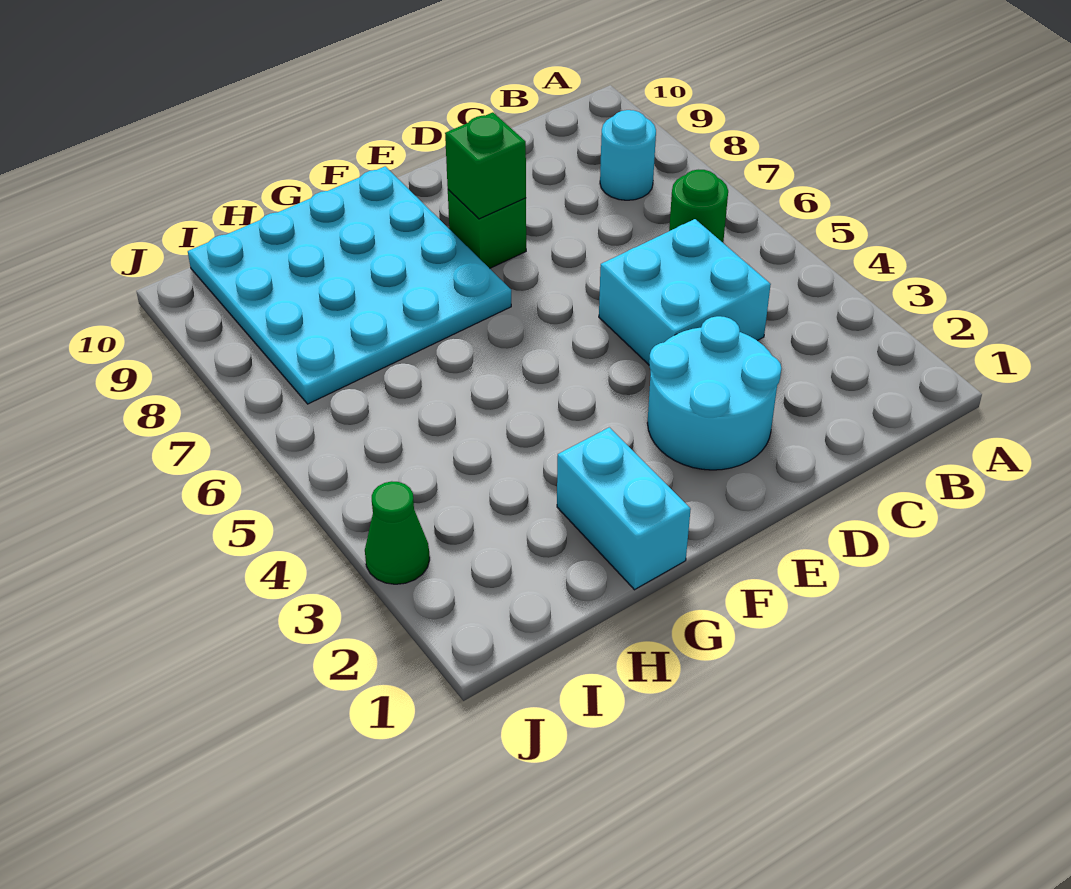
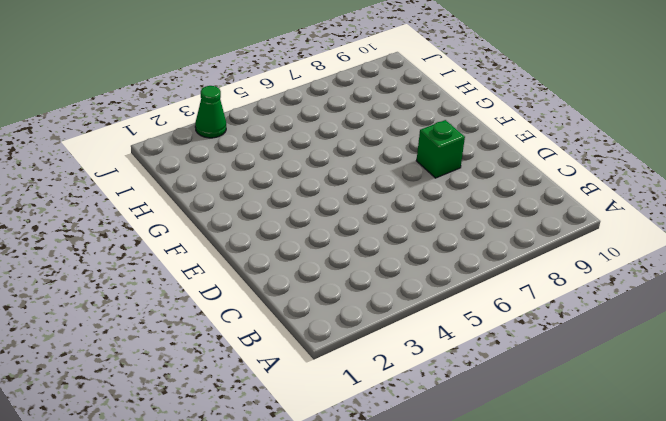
none -> green round brick B6 level 1
none -> cyan round brick B8 level 1

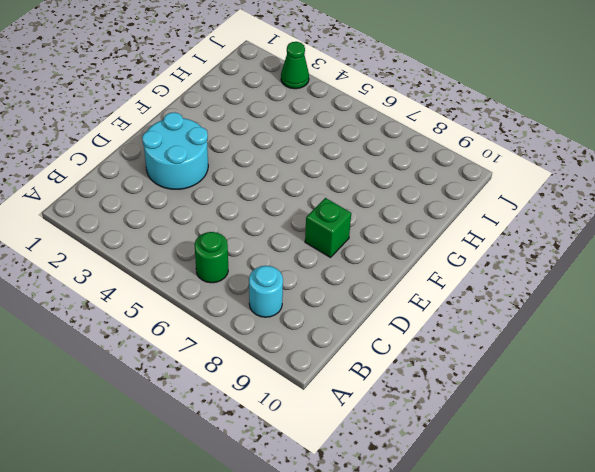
none -> cyan brick C4:D5 level 1
none -> cyan plate F7:I10 level 1

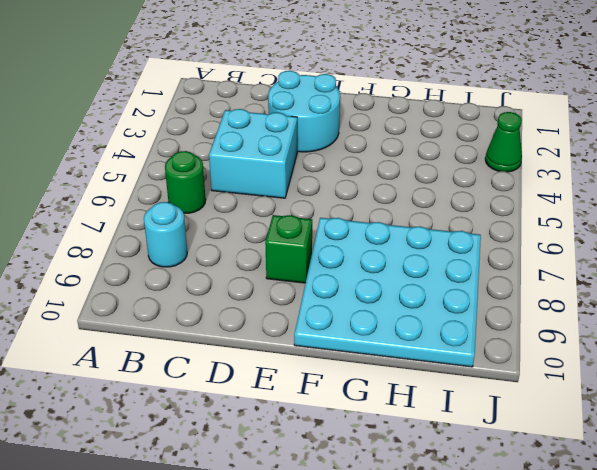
none -> cyan brick G1:G2 level 1
none -> green brick E8 level 2

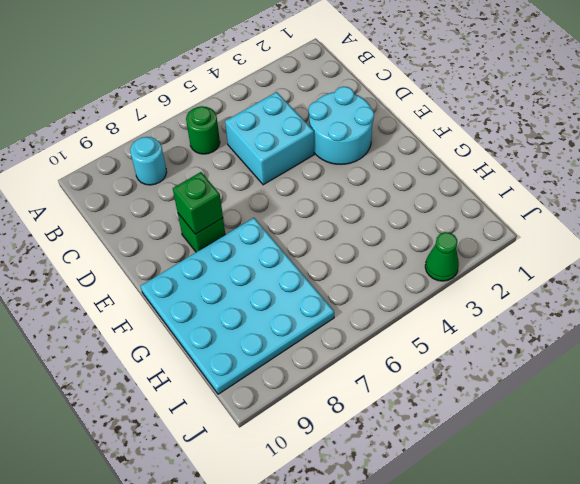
none -> cyan brick G1:G2 level 1

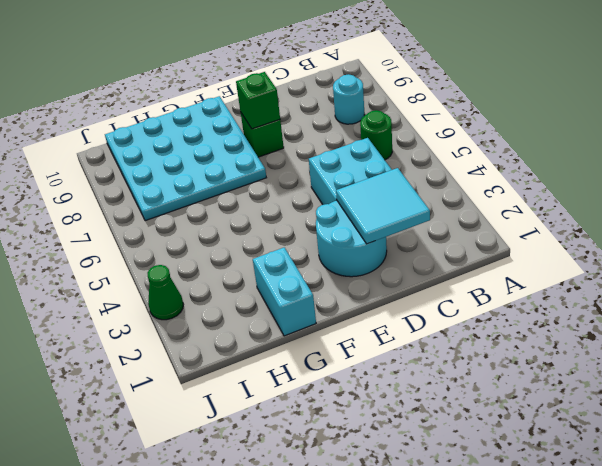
cyan tile C2:D3 level 2 -> none

